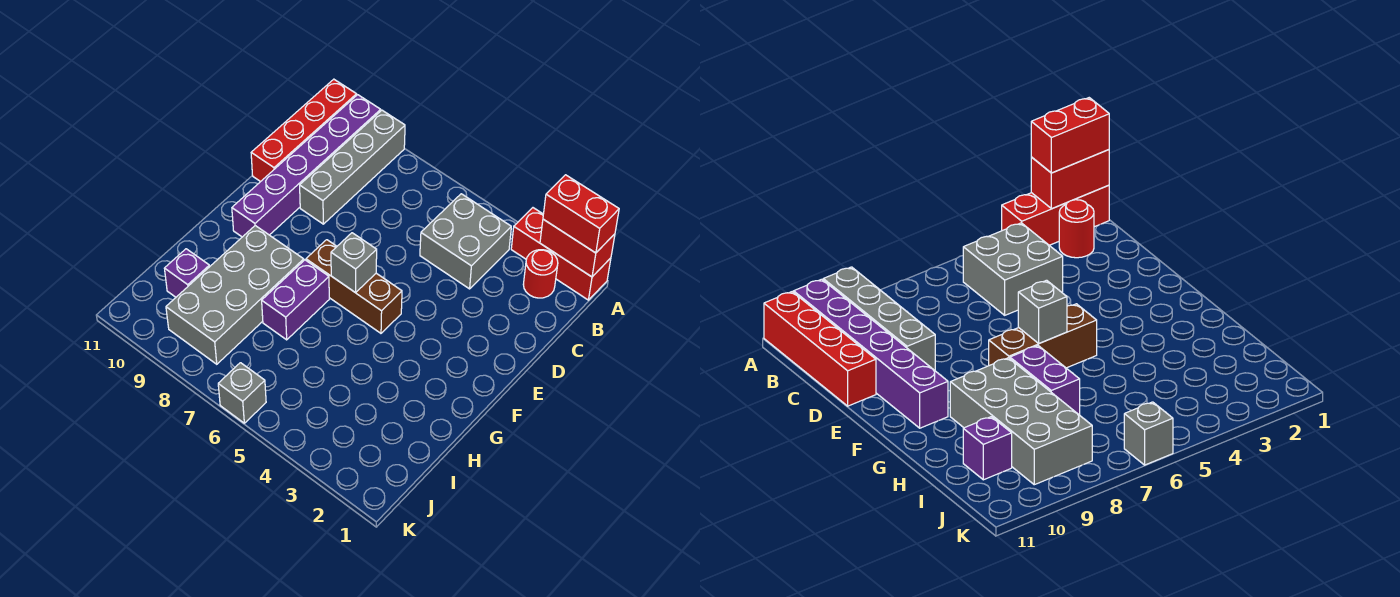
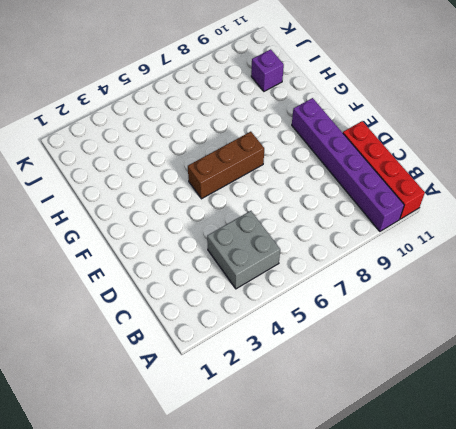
none -> red brick A1:A3 level 1
none -> grey brick A9:D9 level 1
none -> red round brick B2 level 1

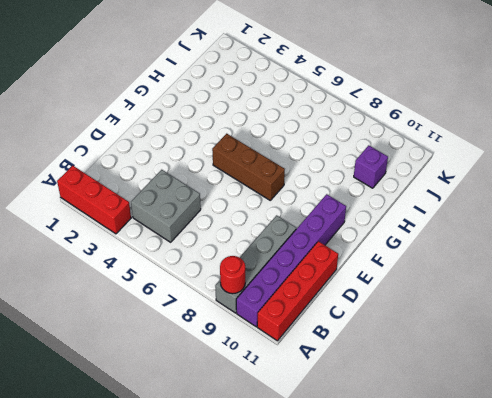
red round brick A9 level 2 -> red round brick B2 level 1
none -> purple brick G7:H7 level 1
none -> grey brick G8:J9 level 1
none -> grey brick K6 level 1

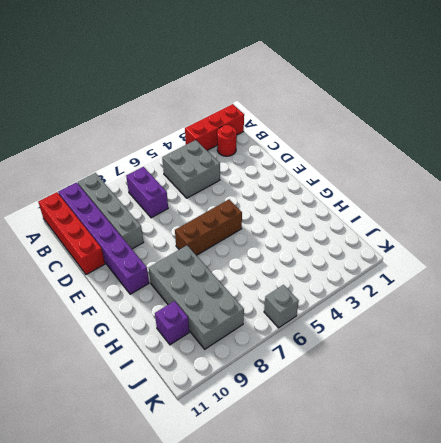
purple brick B7:C7 level 1 -> purple brick G7:H7 level 1
none -> red brick A1:A2 level 2
none -> grey brick F6 level 2
none -> red brick A1:A2 level 3

